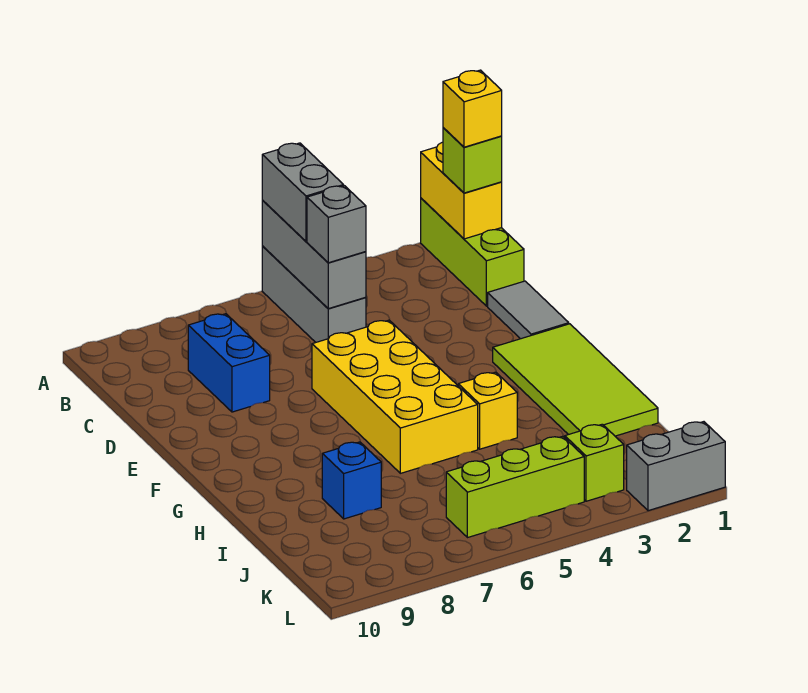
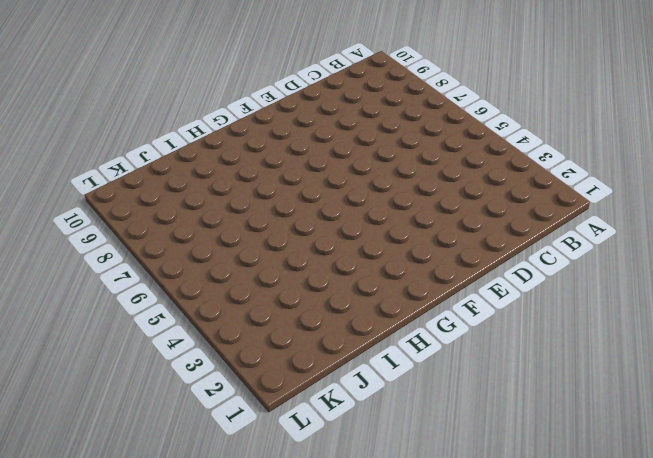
none -> lime brick A1:C1 level 1
none -> grey brick A5:C5 level 1
none -> blue brick C8:D8 level 1

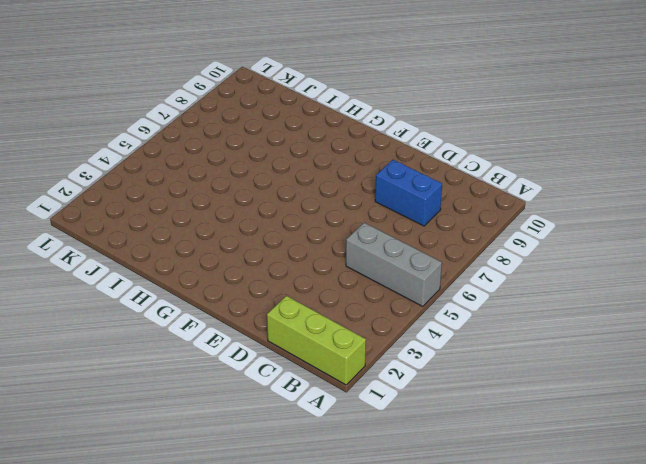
none -> grey tile D1:E1 level 1
none -> yellow brick E5:H6 level 1
none -> lime tile F1:I2 level 1

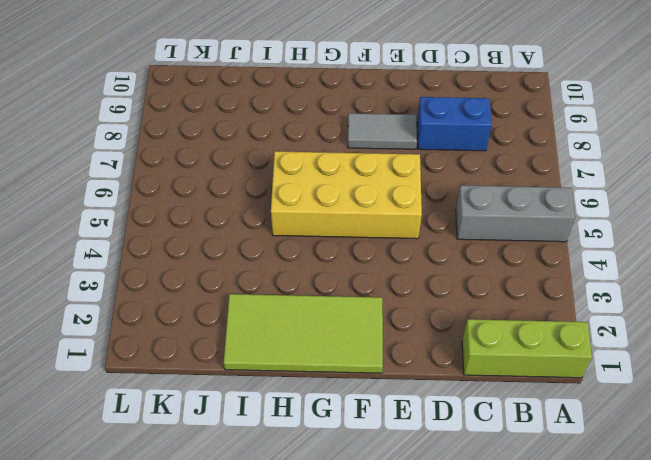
grey tile E8:F8 level 1 -> grey tile D1:E1 level 1
none -> yellow brick H4 level 1
none -> blue brick I8 level 1
none -> lime brick K3 level 1

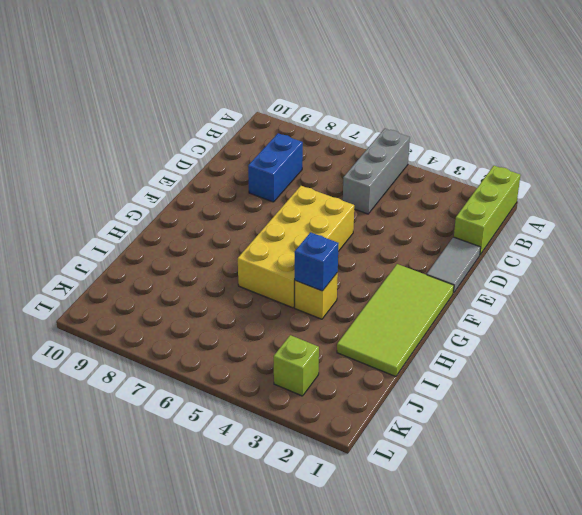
blue brick H4 level 2 -> blue brick I8 level 1
none -> lime brick K4:K6 level 1
none -> grey brick L1:L2 level 1
none -> yellow brick A1:B1 level 2

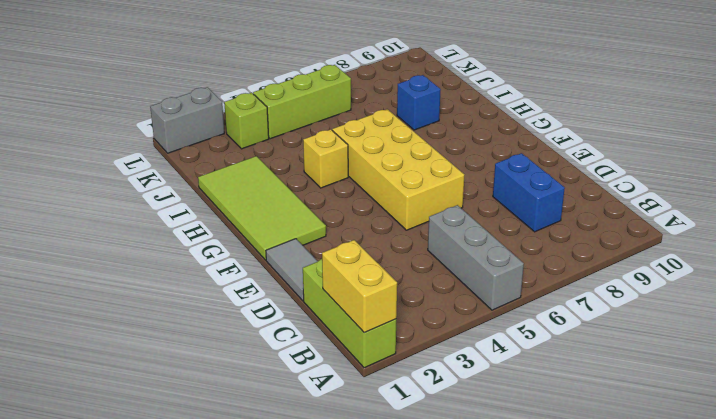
none -> grey brick A5:C5 level 2
none -> grey brick A5:B5 level 3
none -> lime brick B1 level 3

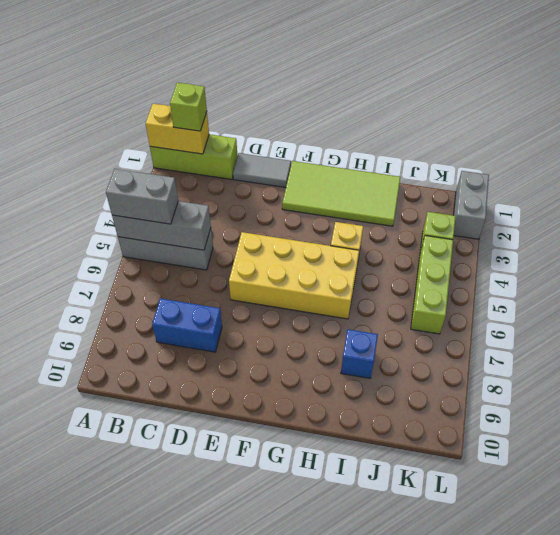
none -> grey brick C5 level 3
none -> yellow brick B1 level 4

